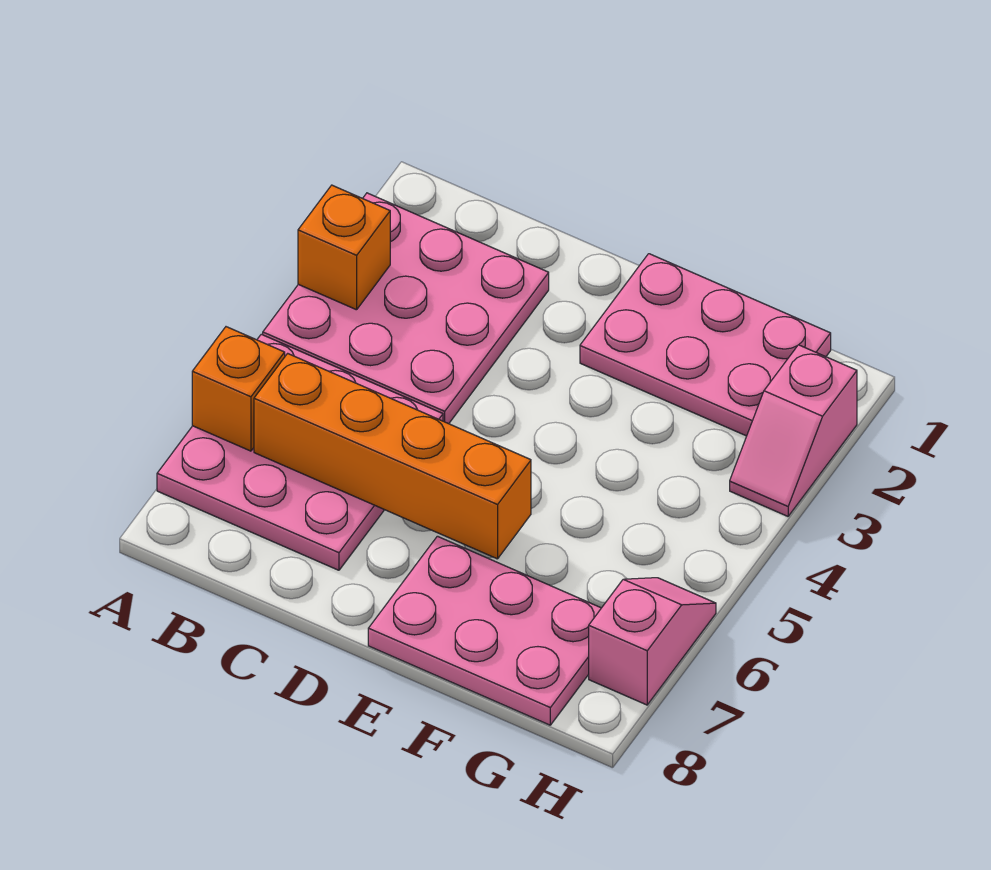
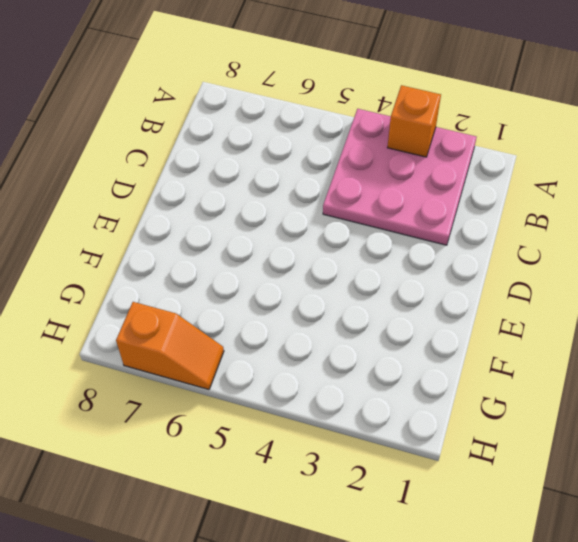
orange slope H6:H7 level 1 top 7 -> pink slope H6:H7 level 1 top 7
none -> pink plate A5:C7 level 1
none -> pink plate E1:G2 level 1

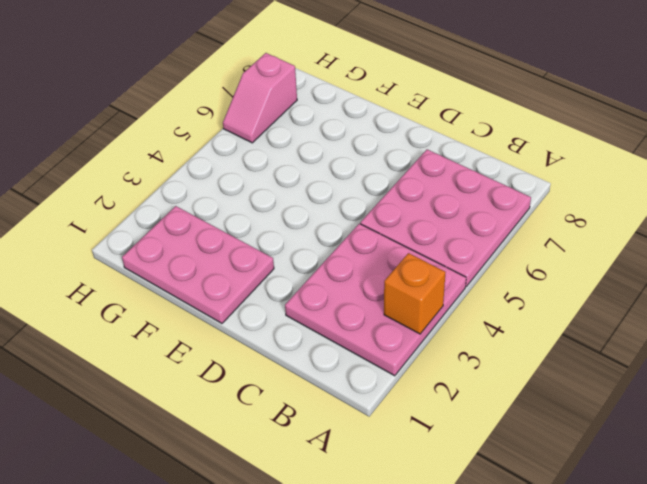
none -> pink plate E7:G8 level 1
none -> pink slope H2:H3 level 1 top 2

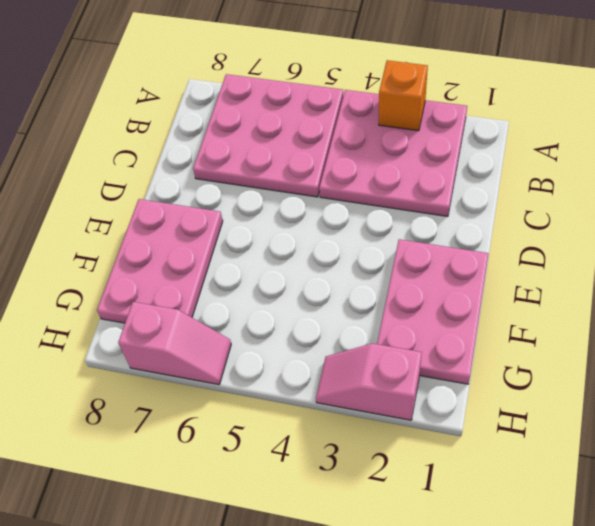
none -> orange brick A6 level 2
none -> orange brick B6:E6 level 2

